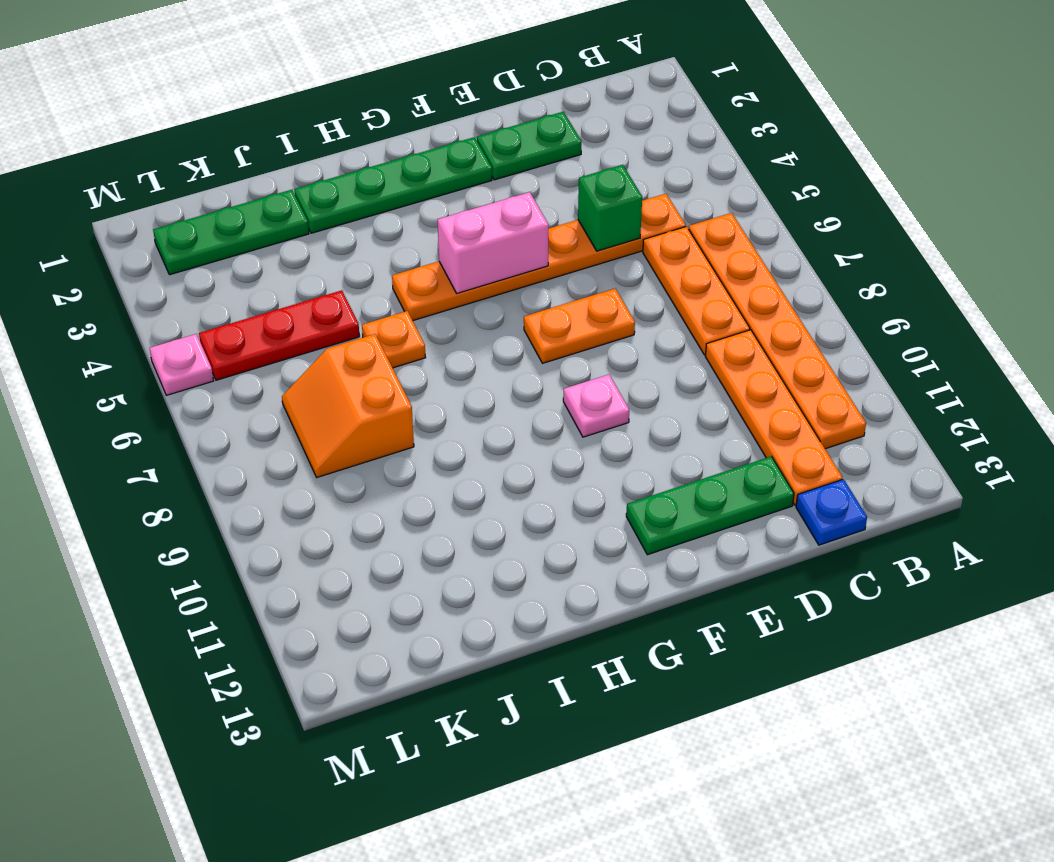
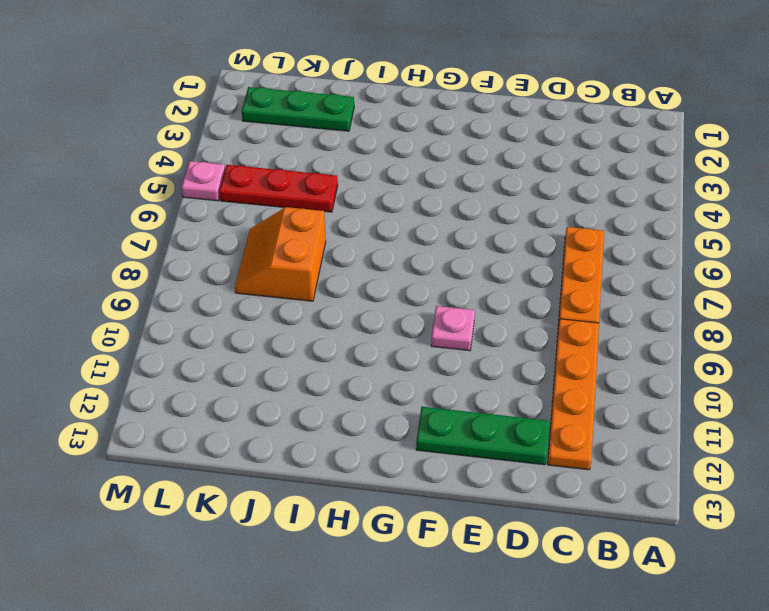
none -> orange plate B6:B11 level 1
none -> orange plate C5:H5 level 1
none -> blue plate C13 level 1

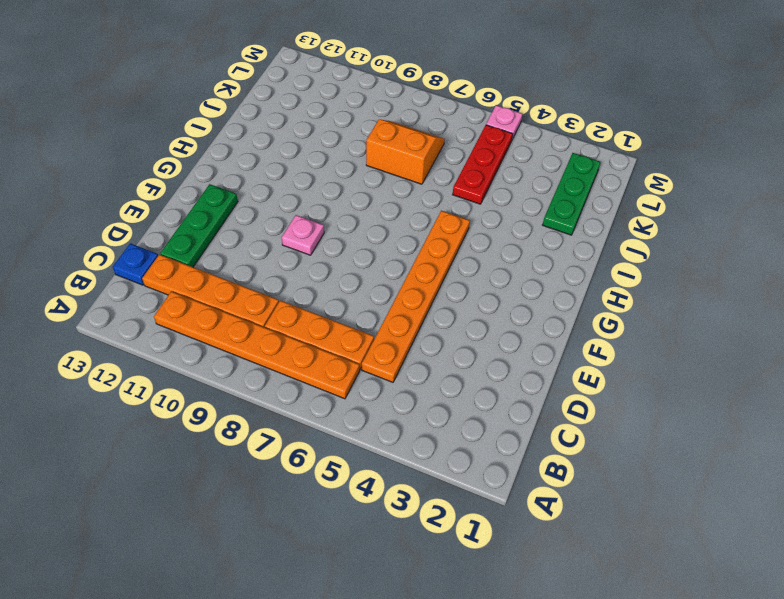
none -> green plate D2:E2 level 1
none -> orange plate E7:F7 level 1
none -> green plate F2:I2 level 1

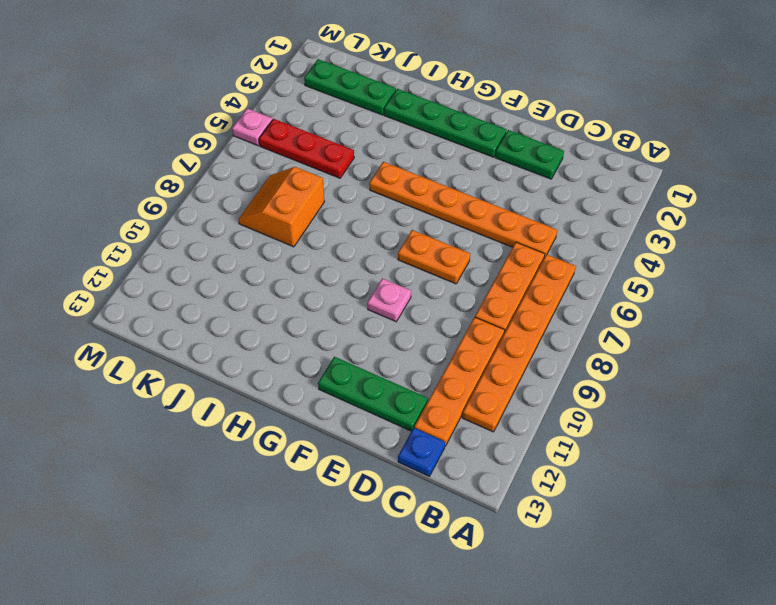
none -> orange plate I6 level 1
none -> green brick D5 level 2
none -> pink brick F5:G5 level 2

